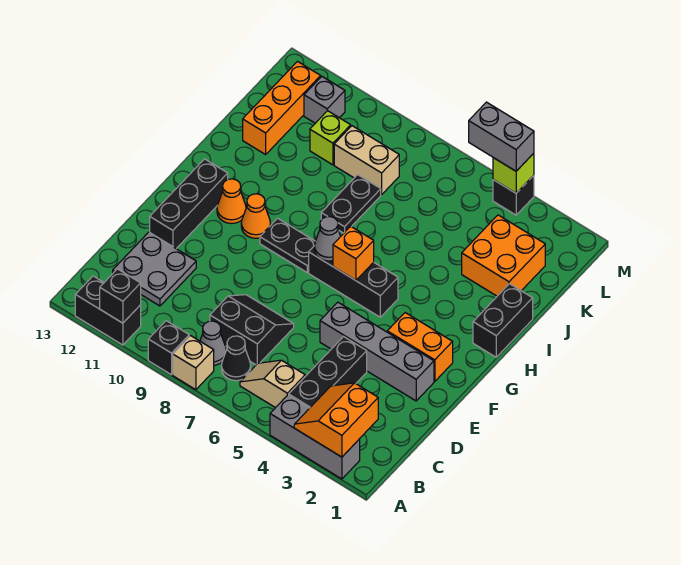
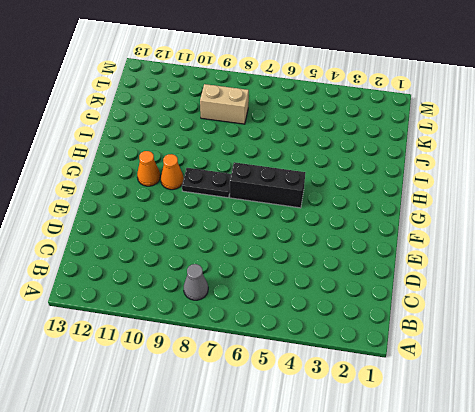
none -> grey brick A2:A4 level 1
none -> tan brick A8 level 1
none -> black brick A9 level 1
none -> black brick A11:A12 level 1

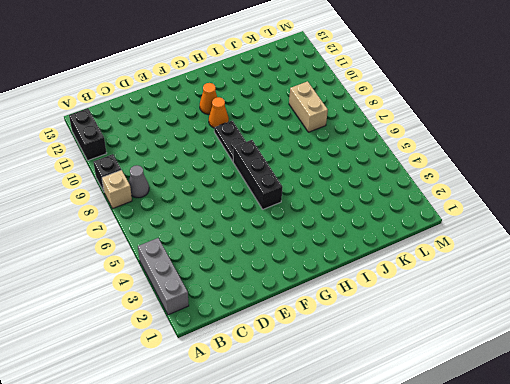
none -> black brick B4:D4 level 1
none -> tan slope B5:B6 level 1 top 5
none -> black cone B7 level 1
none -> black slope C7:D8 level 1 top C

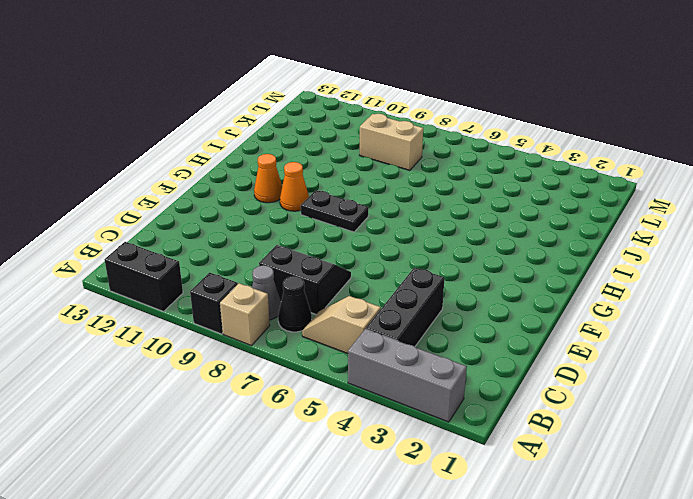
none -> grey plate C11:D12 level 1
none -> grey brick E2:E5 level 1
none -> black brick E12:G12 level 1
none -> orange brick F2:F3 level 1

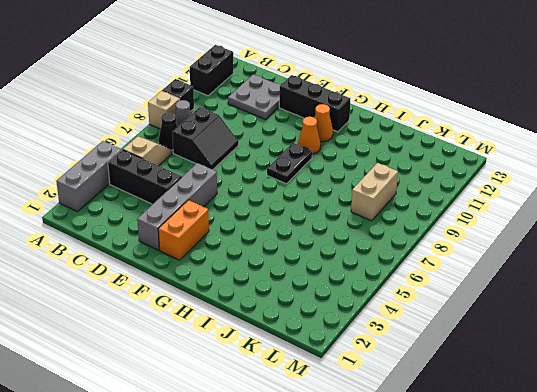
none -> black brick G5:G7 level 1
none -> black brick H1:I1 level 1
none -> black plate I8:J8 level 1
none -> orange brick J2:K3 level 1

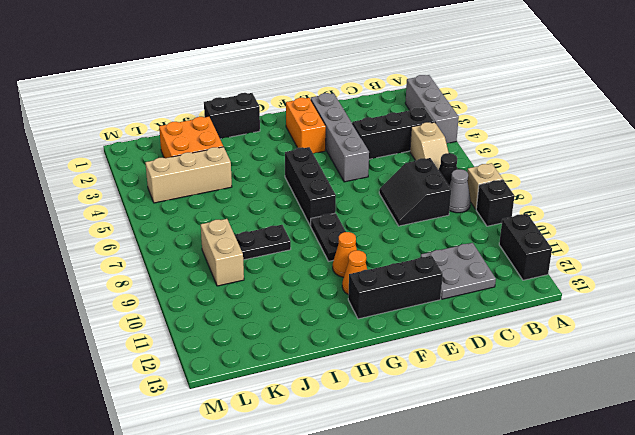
tan brick J4:L4 level 1 -> none
none -> orange brick J12:L12 level 1
none -> lime brick K10 level 1
none -> grey brick L11 level 1
none -> black brick M4 level 1

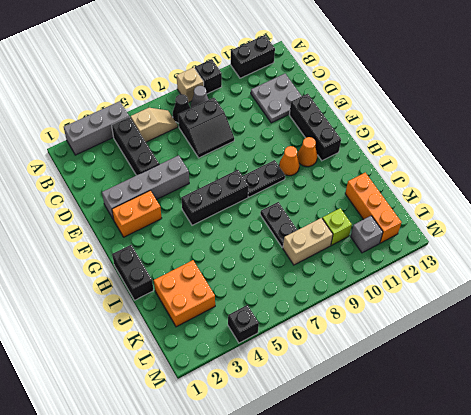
none -> orange slope A2:B3 level 2 top 2
none -> black brick A11 level 2
none -> orange brick G6 level 2
none -> grey cone G7 level 2

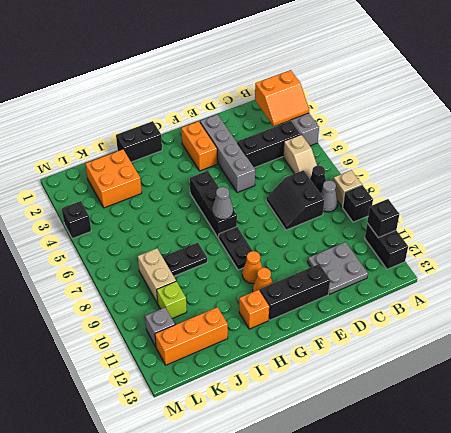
orange brick H12 level 1 -> orange brick G6 level 2
none -> lime brick M4 level 2
none -> grey brick M4:M5 level 3

